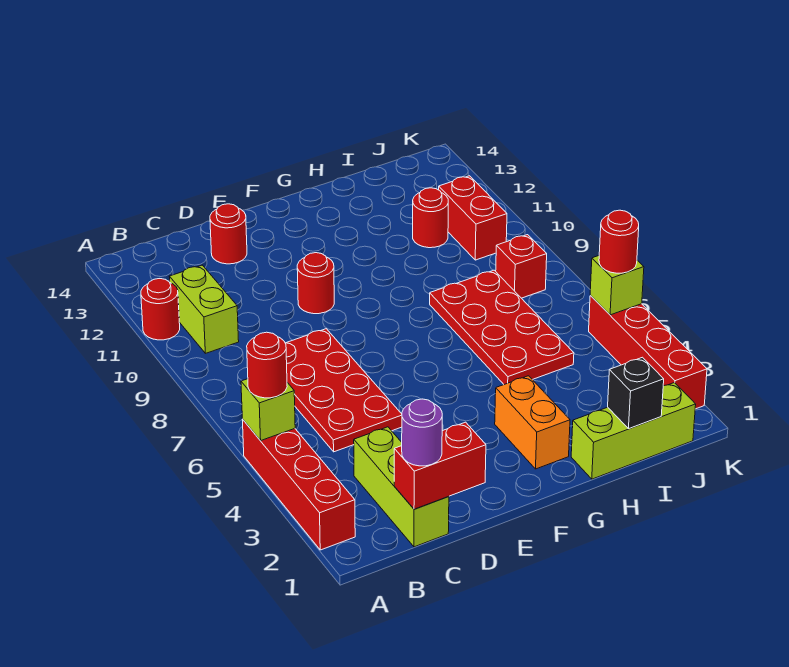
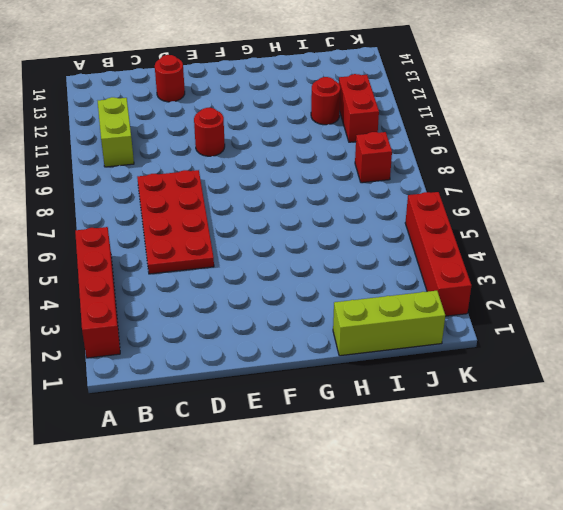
none -> red round brick A11 level 1
none -> lime brick C1:C3 level 1
none -> orange brick G2:G3 level 1

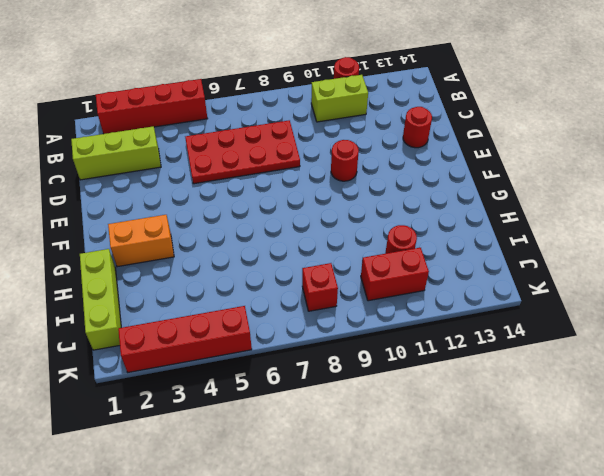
none -> red plate H5:I8 level 1
none -> lime brick A5 level 2
none -> red brick C1:D1 level 2

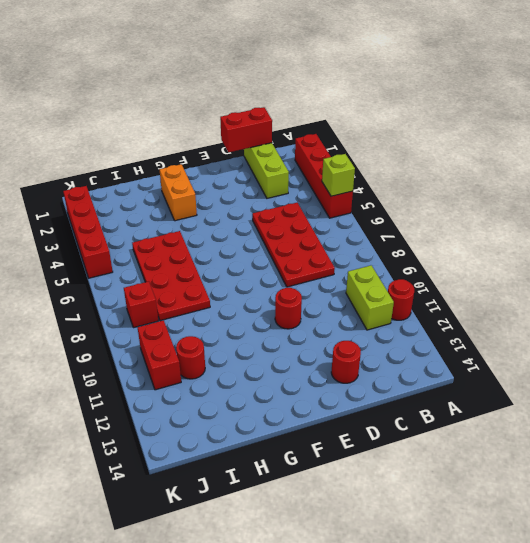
none -> lime brick H1:J1 level 1
none -> black brick I1 level 2
none -> lime brick K5 level 2

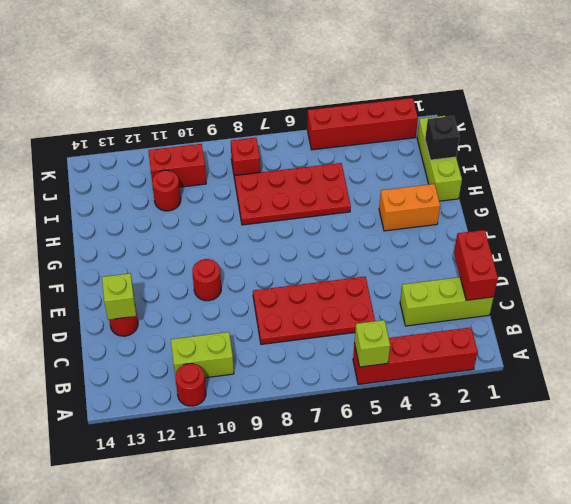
lime brick D13 level 2 -> lime brick K5 level 2
none -> red round brick A5 level 3
none -> purple round brick C1 level 3
none -> red round brick K5 level 3

